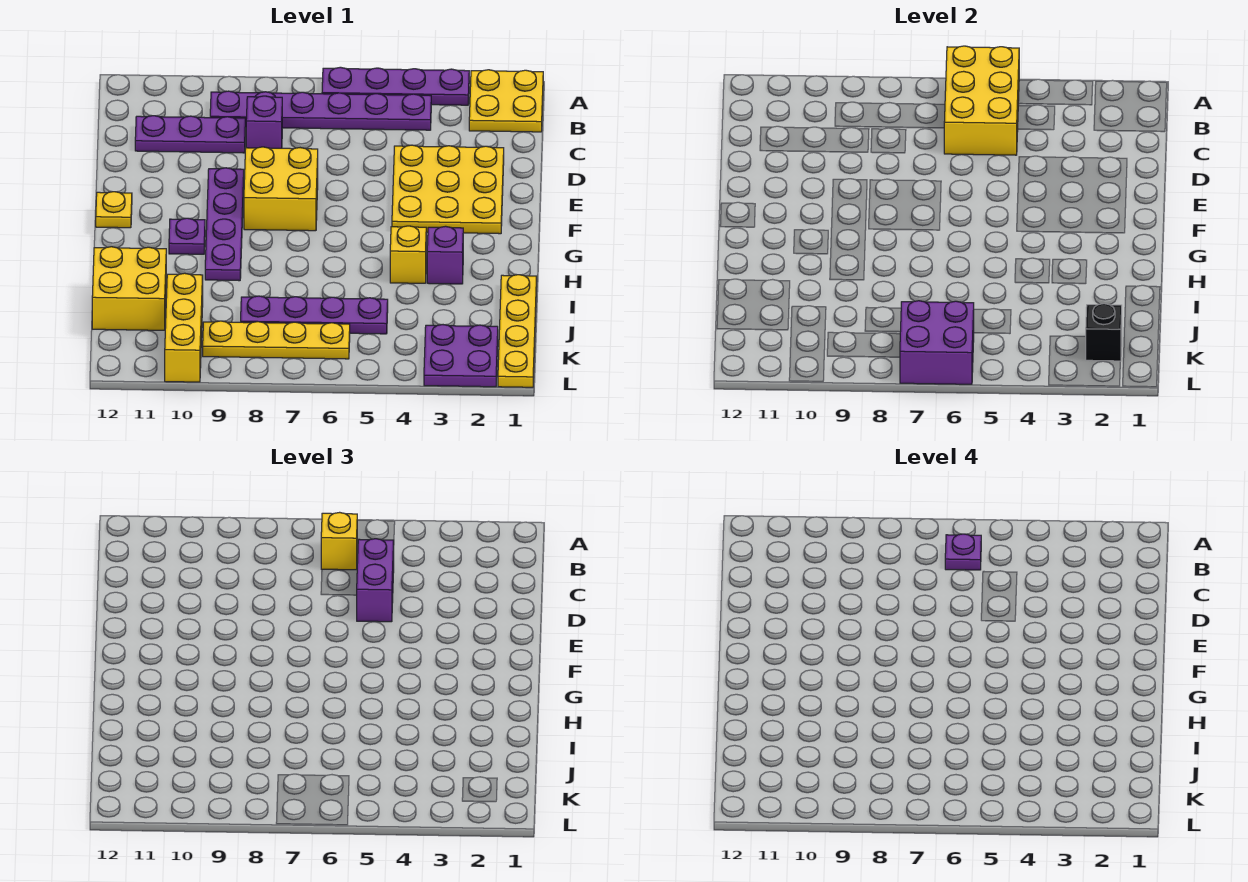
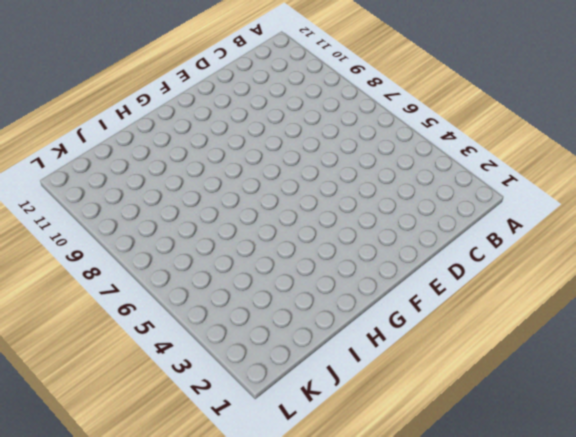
none -> yellow plate A1:B2 level 1
none -> purple plate A3:A6 level 1
none -> purple plate B4:B9 level 1

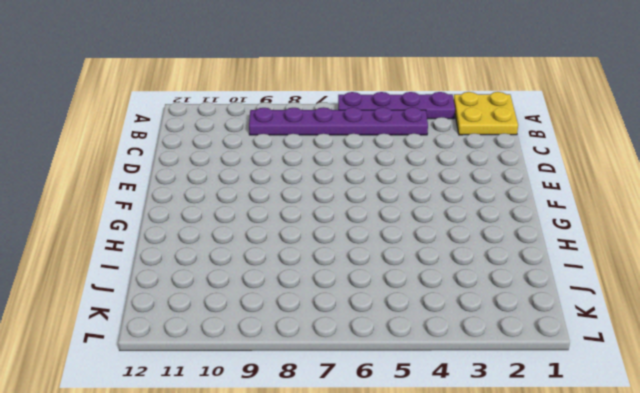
none -> purple brick C8 level 1
none -> purple plate C9:C11 level 1
none -> yellow plate D2:F4 level 1

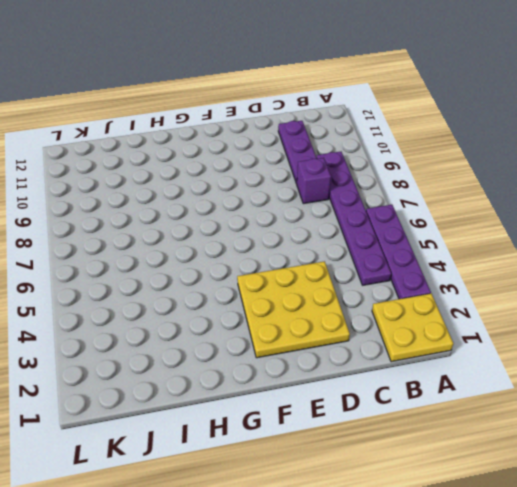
none -> yellow brick E7:F8 level 1
none -> purple plate E9:H9 level 1
none -> yellow plate F12 level 1

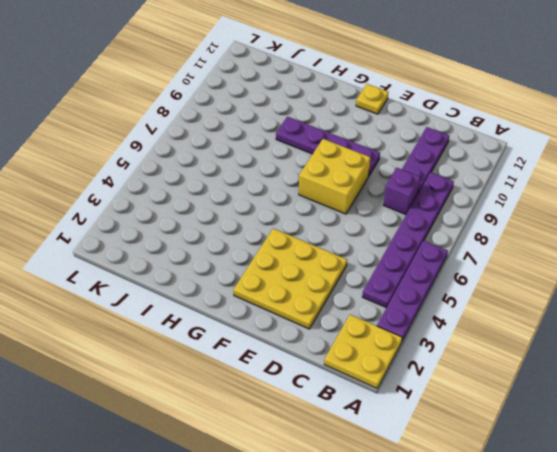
none -> purple plate G10 level 1
none -> purple brick H3 level 1
none -> yellow brick H4 level 1

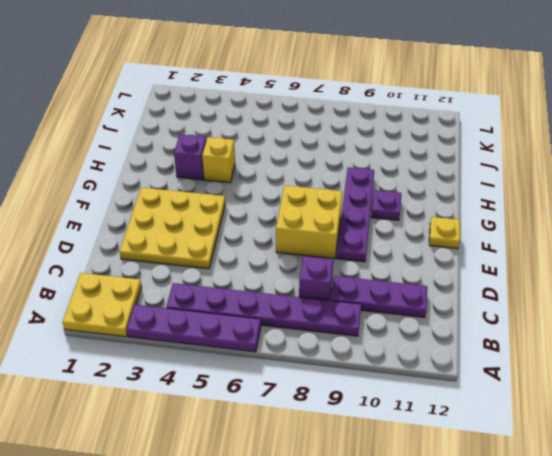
none -> yellow plate I1:L1 level 1
none -> yellow brick I11:J12 level 1
none -> purple plate J5:J8 level 1

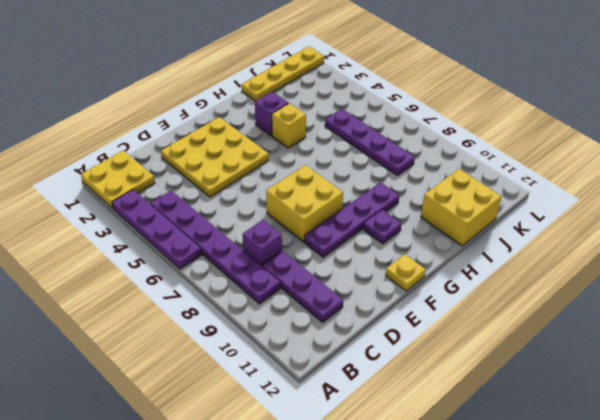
none -> yellow brick J10:L10 level 1
none -> purple plate K2:L3 level 1
none -> yellow plate K6:K9 level 1

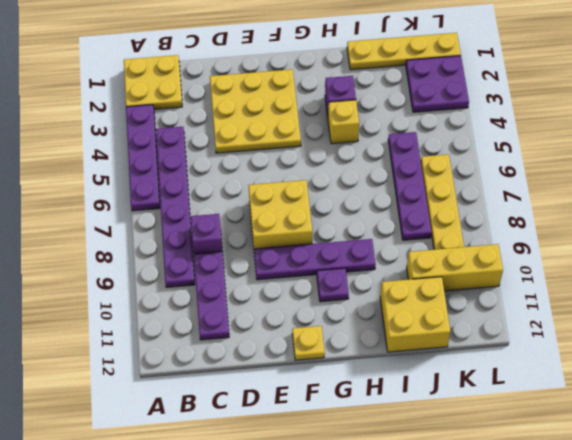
none -> yellow brick A5:C6 level 2
none -> black brick K2 level 2
none -> purple brick K6:L7 level 2

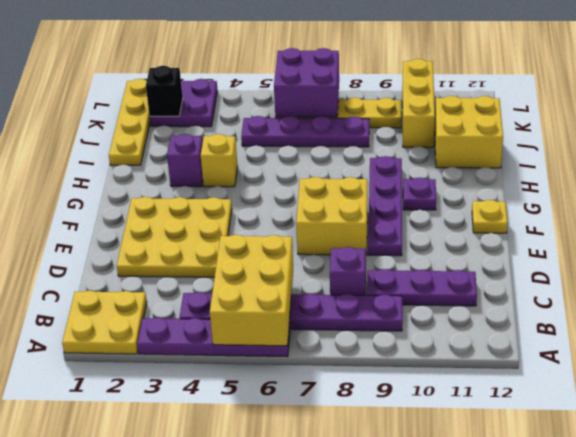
none -> yellow brick B6 level 3
none -> purple brick C5:D5 level 3
none -> purple plate B6 level 4

